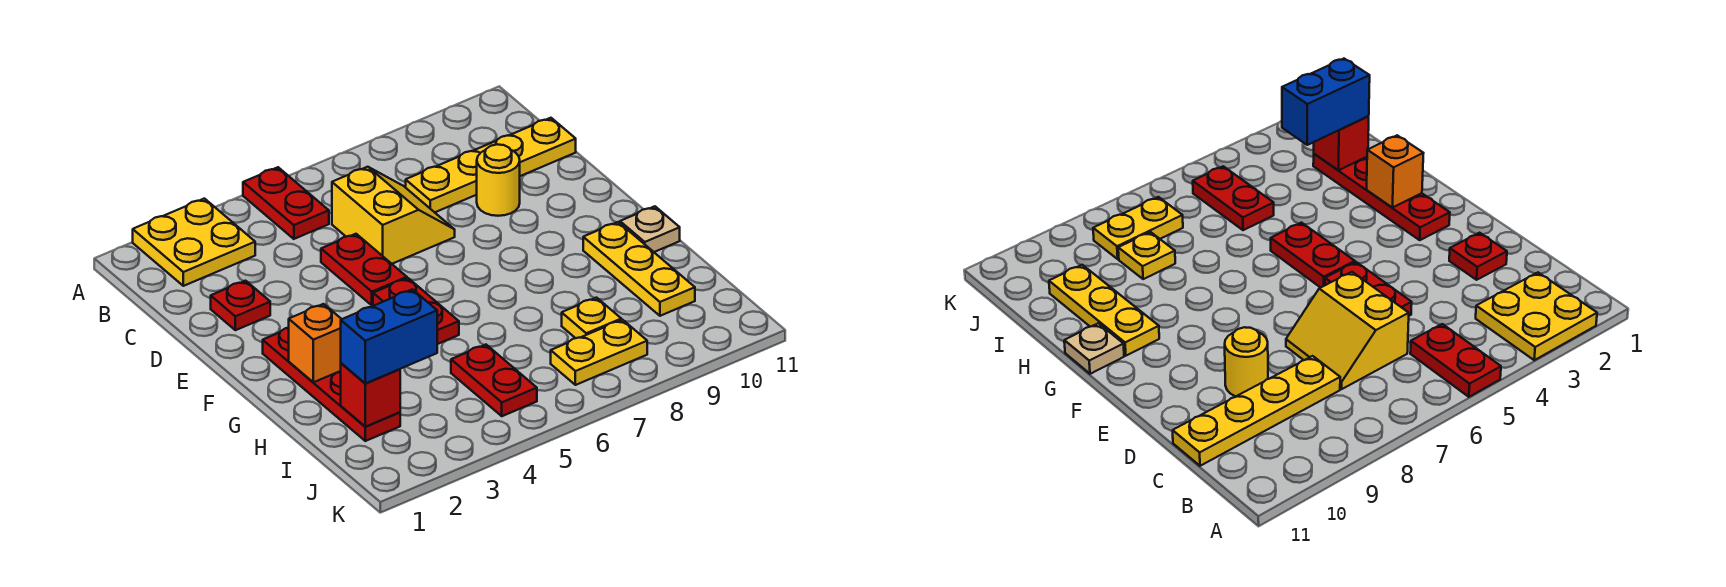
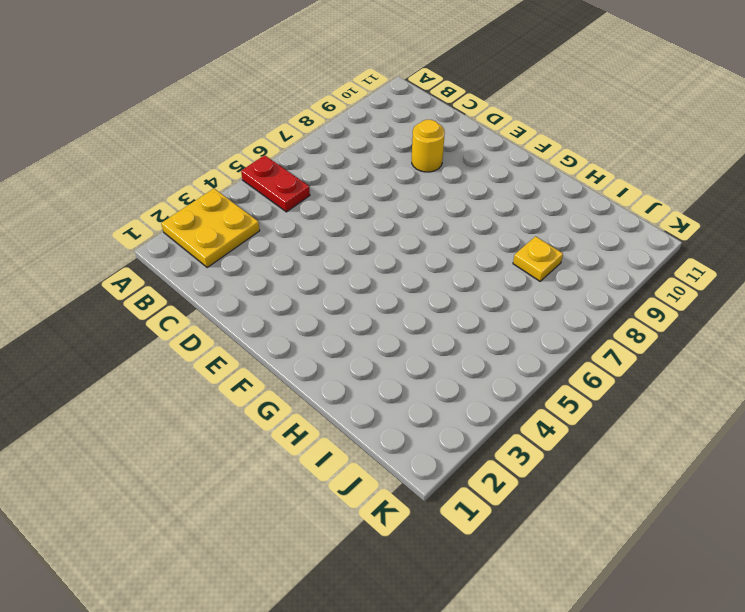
none -> yellow slope C6:D7 level 1 top 6
none -> yellow plate C8:C11 level 1
none -> red plate D2 level 1

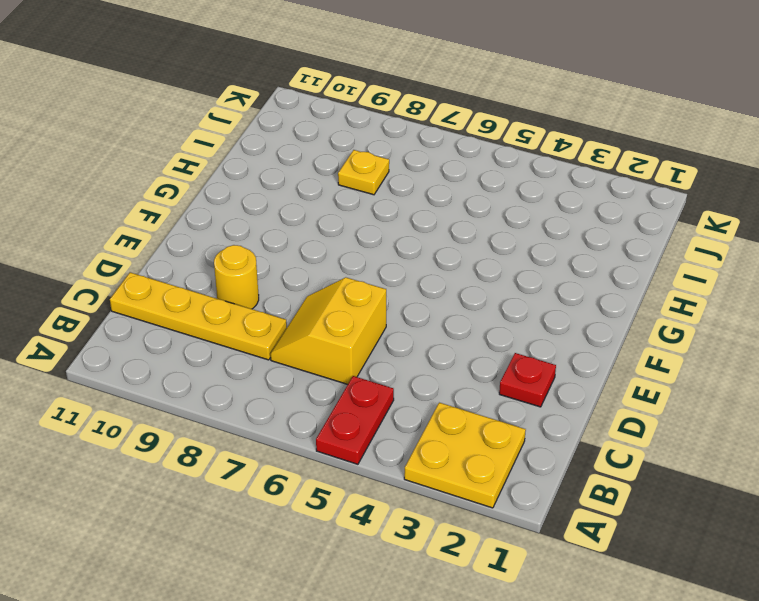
none -> red plate D5:E5 level 1
none -> red plate F2:I2 level 1
none -> red plate F5:G5 level 1

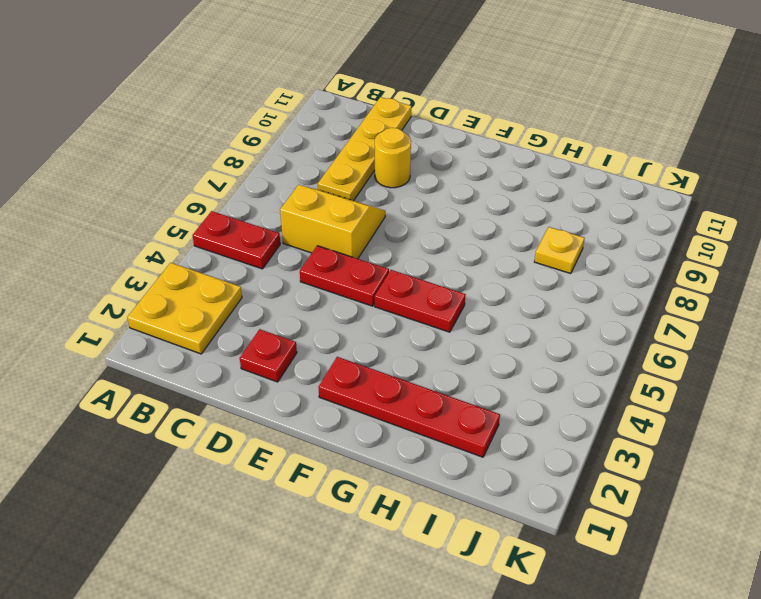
none -> yellow plate G10:I10 level 1
none -> tan plate G11 level 1
none -> red plate I5:J5 level 1

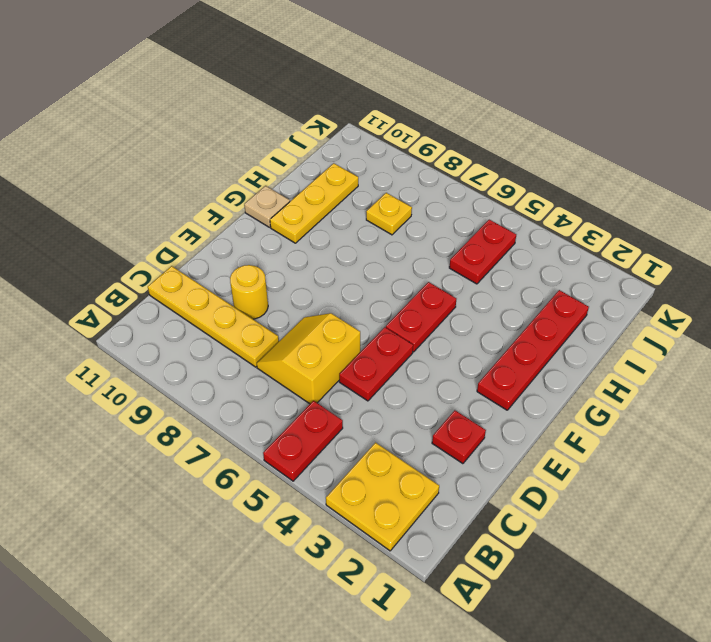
none -> yellow plate J7:J8 level 1
none -> orange brick G2 level 2
none -> red brick I2 level 2

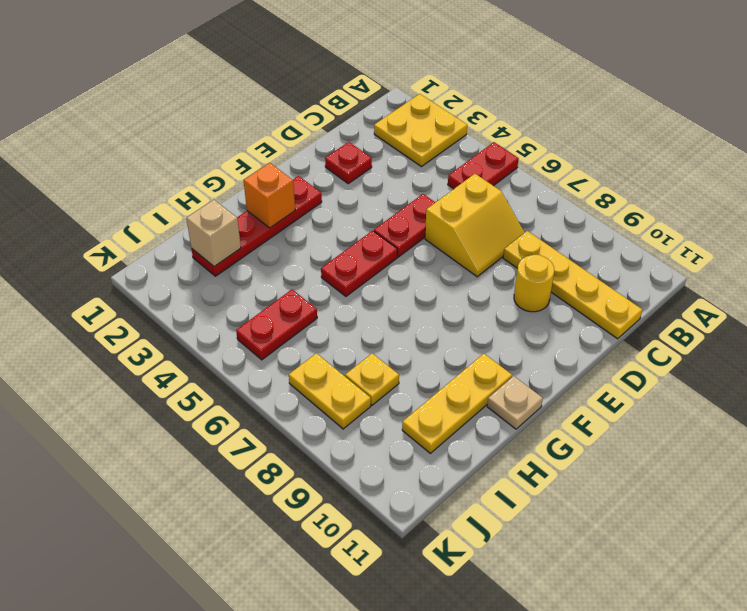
tan brick I2 level 2 -> red brick I2 level 2
none -> blue brick I2:I3 level 3

